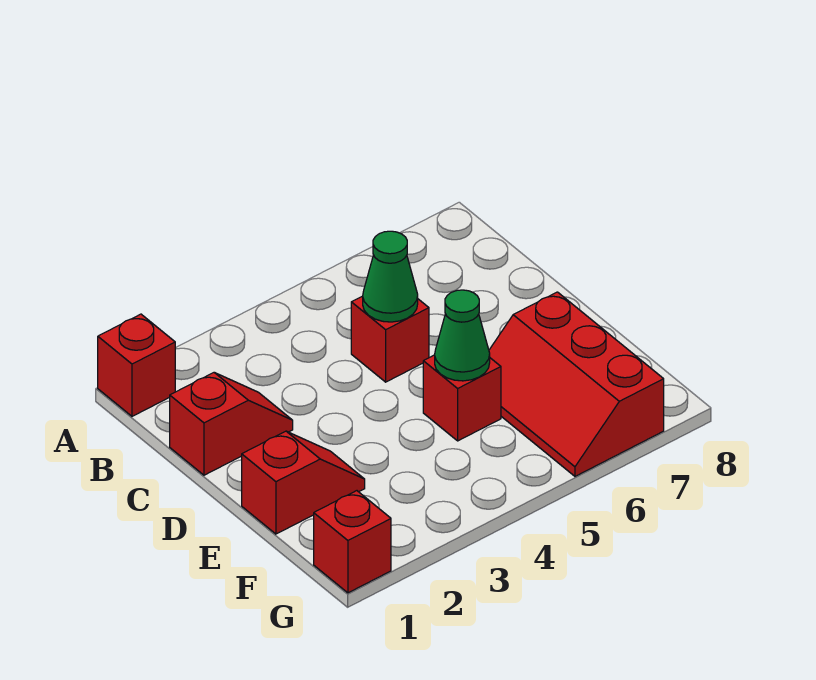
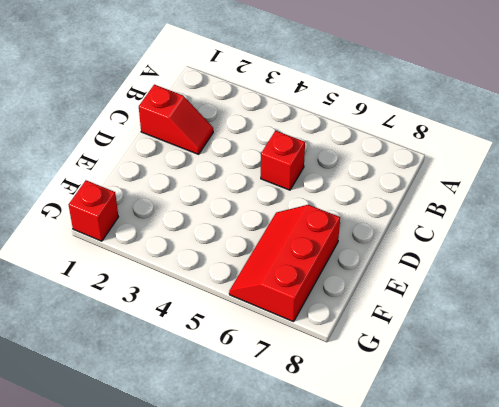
none -> red brick A1 level 1
none -> red slope E1:E2 level 1 top 1

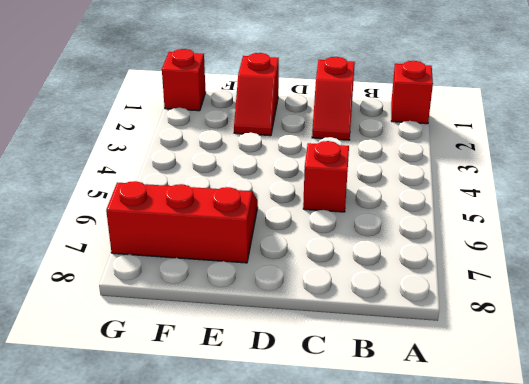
none -> red brick E5 level 1
none -> green cone C5 level 2

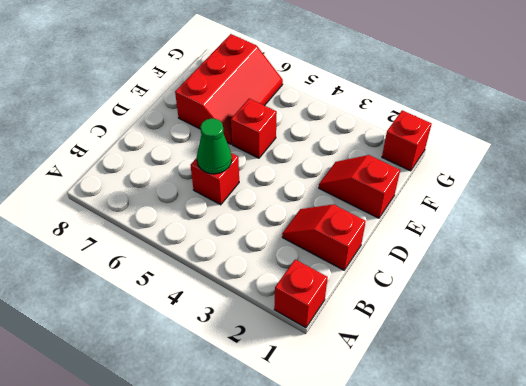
none -> green cone E5 level 2

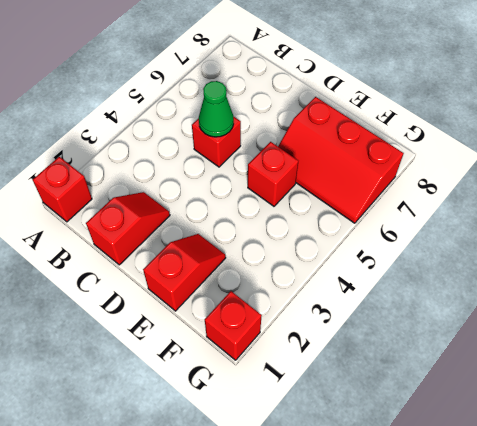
none -> green cone E5 level 2

